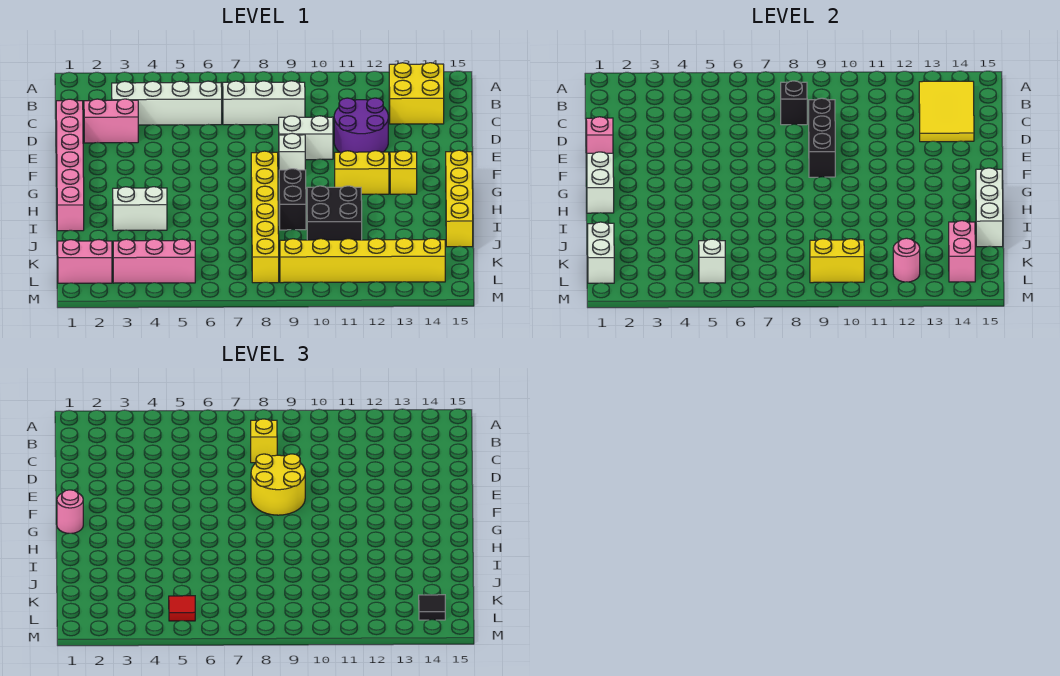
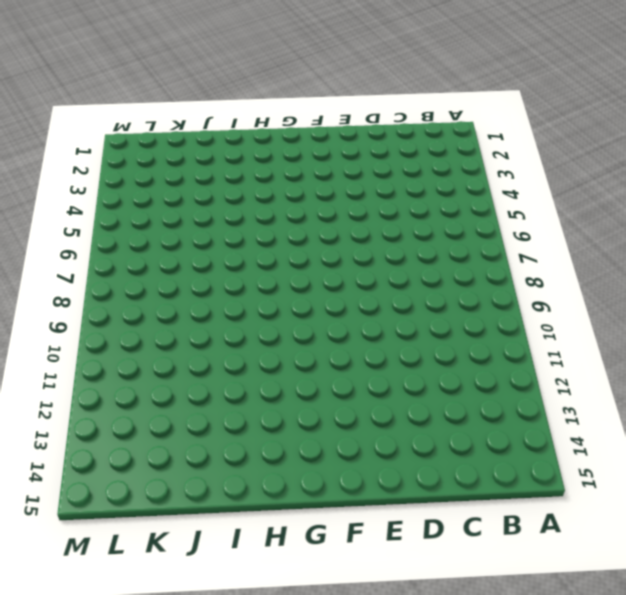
none -> yellow brick B13:C14 level 1
none -> white brick C3:C6 level 1
none -> white brick C7:C9 level 1
none -> pink brick D1:I1 level 1

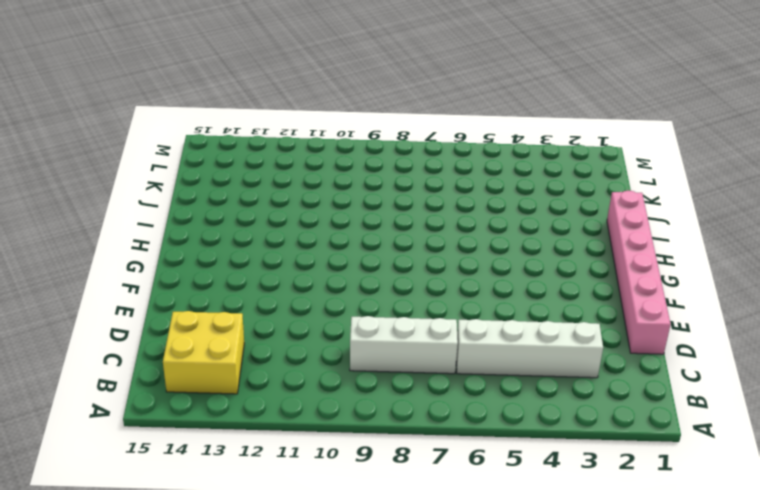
none -> pink brick D2:D3 level 1
none -> purple round brick D11:E12 level 1
none -> white brick E9:E10 level 1
none -> white brick F9 level 1

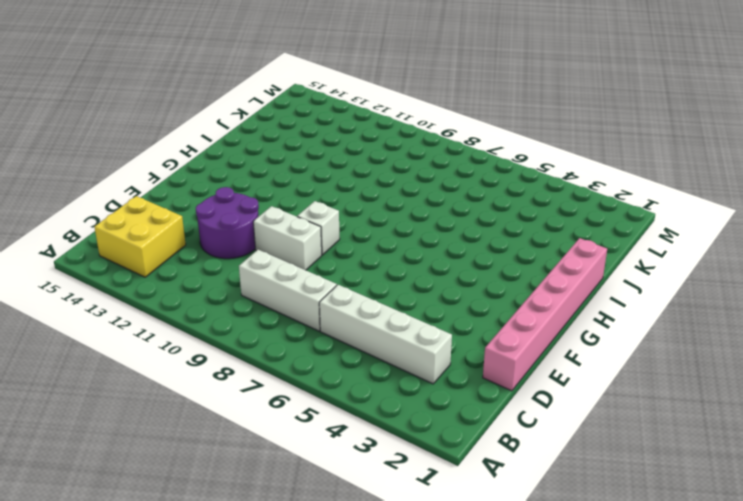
none -> pink brick D2:D3 level 1
none -> yellow brick G8:L8 level 1
none -> yellow brick G11:G12 level 1
none -> yellow brick G13 level 1

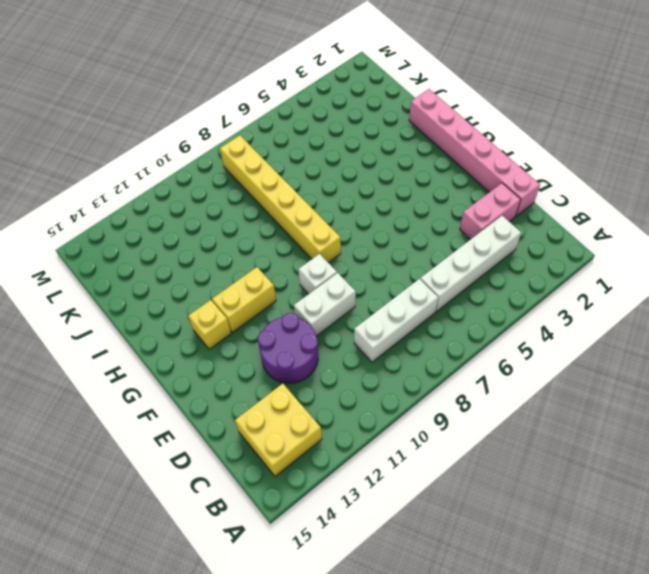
none -> yellow brick G15:J15 level 1
none -> black brick H9:I9 level 1
none -> white brick I3:I4 level 1
none -> black brick I10:J11 level 1

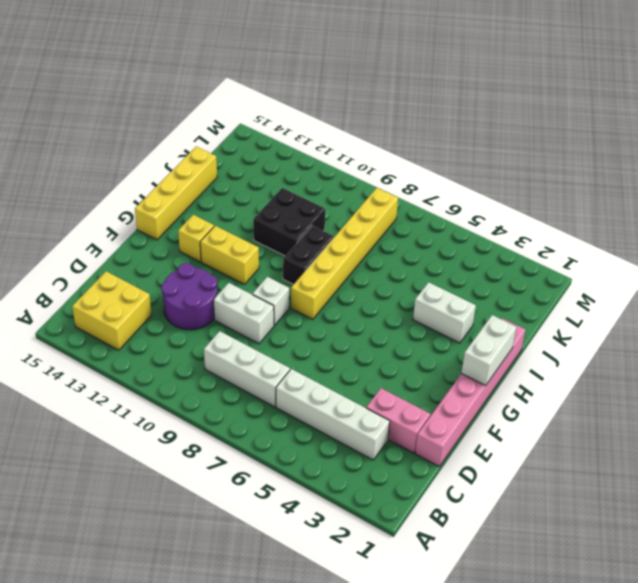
none -> pink brick L1:L2 level 1
none -> pink brick L3:L5 level 1
none -> yellow brick L9:L14 level 1
none -> yellow tile B13:D14 level 2

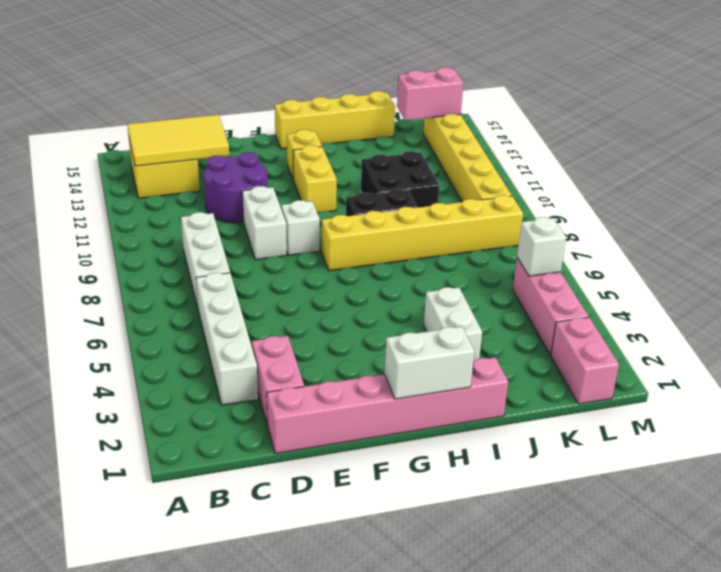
none -> black brick C8 level 2
none -> black brick D9:F9 level 2
none -> pink brick E1 level 2
none -> white brick H15:J15 level 2

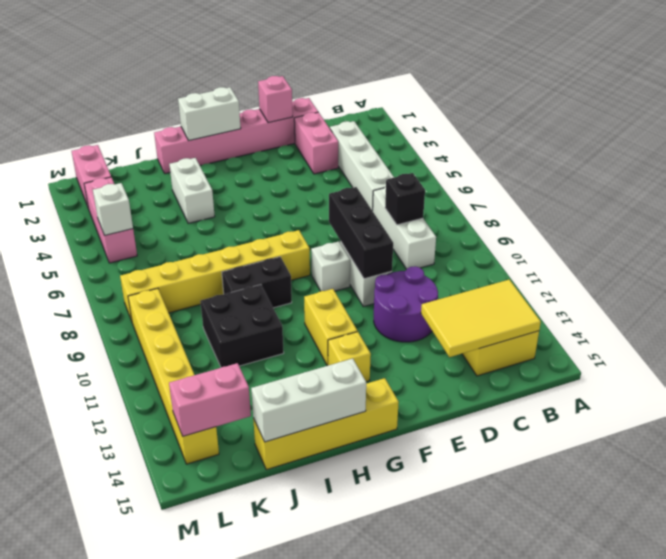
black brick E8:E10 level 2 -> black brick D9:F9 level 2
none -> white brick K1:L1 level 2
none -> yellow brick L9:L10 level 2
none -> pink round brick L12 level 2
none -> yellow brick C8 level 3

